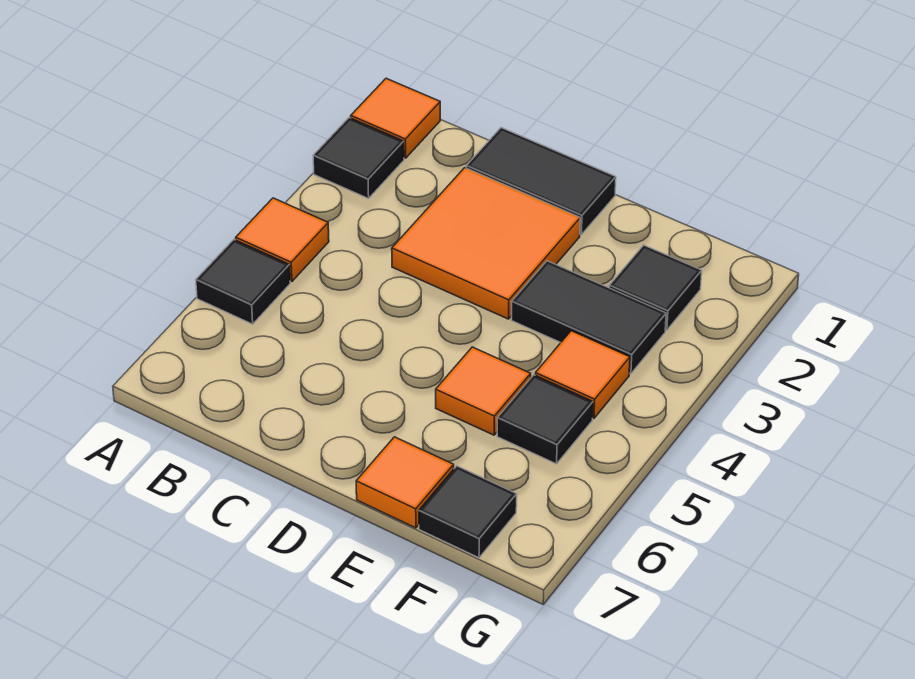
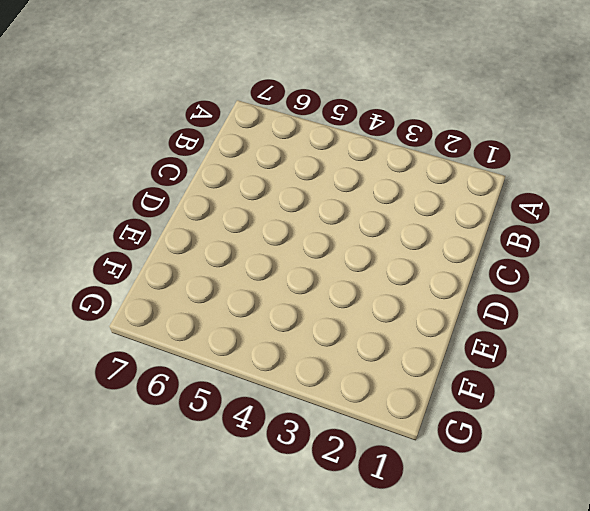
none -> orange tile A1 level 1
none -> black tile A2 level 1
none -> orange tile A4 level 1

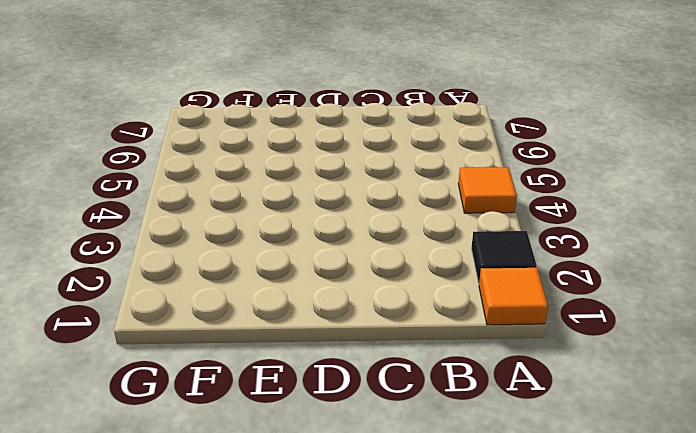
none -> black tile A5 level 1
none -> black tile C1:D1 level 1
none -> orange tile C2:D3 level 1

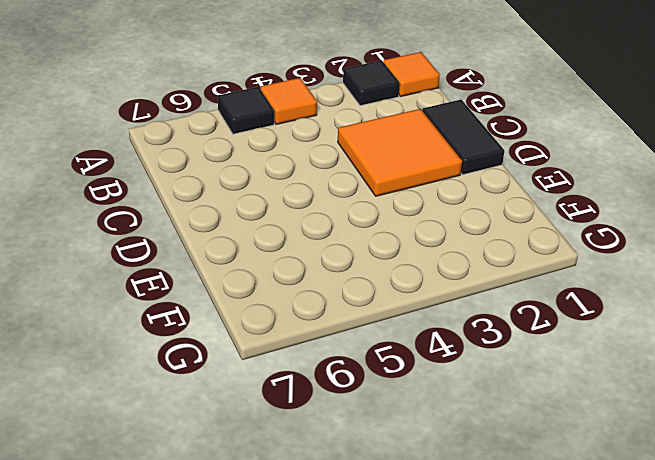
none -> black tile E3:F3 level 1
none -> orange tile E5 level 1
none -> orange tile E7 level 1

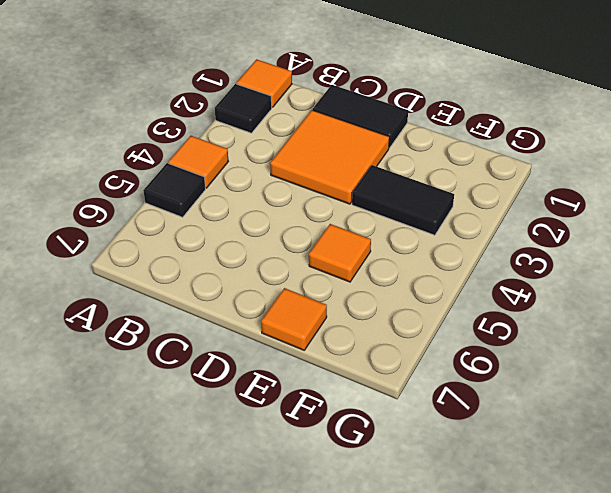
none -> black tile F2 level 1
none -> orange tile F4 level 1
none -> black tile F5 level 1

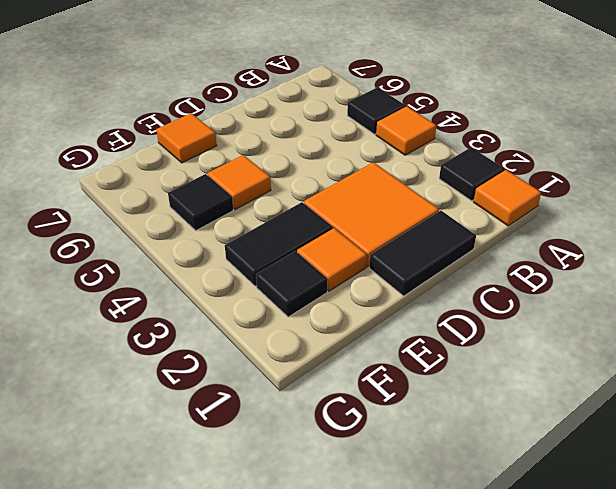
orange tile E2 level 1 -> orange tile F4 level 1
none -> black tile F7 level 1

